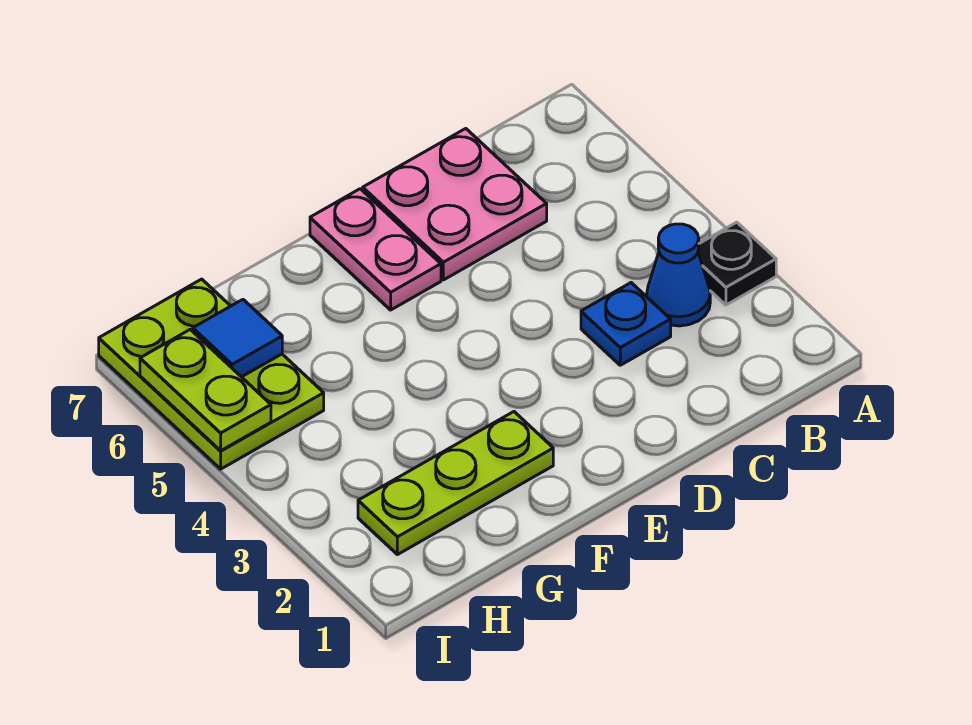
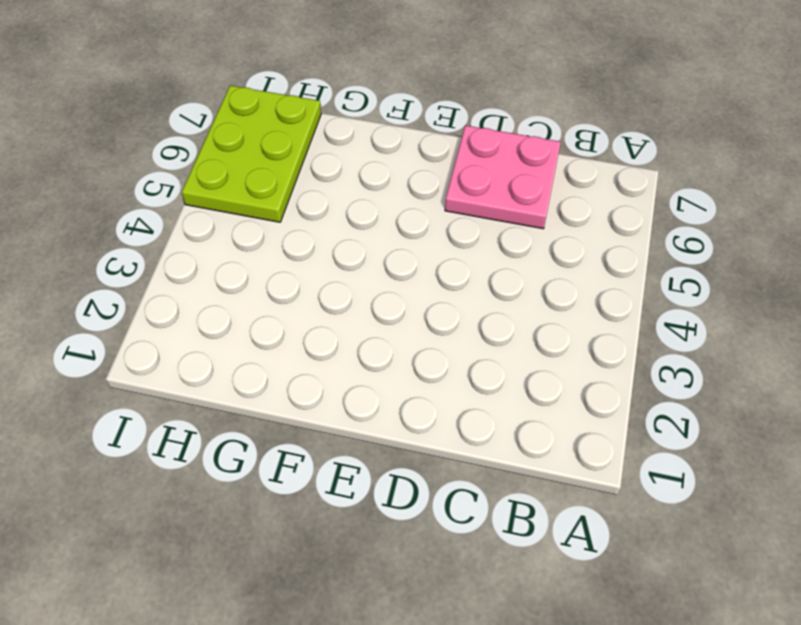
none -> black plate A3 level 1
none -> blue cone B3 level 1

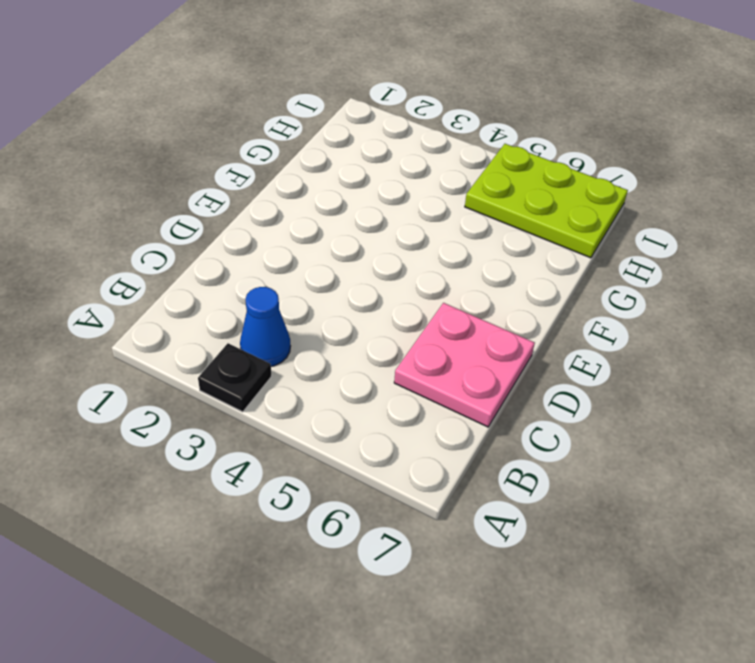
none -> blue plate C3 level 1
none -> pink plate E6:E7 level 1

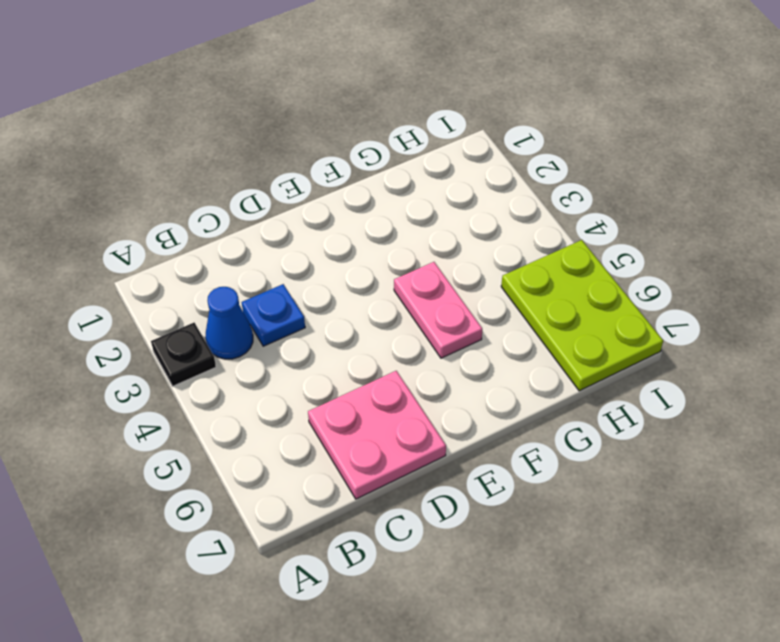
pink plate F4:F5 level 1 -> pink plate E6:E7 level 1
none -> lime plate F2:H2 level 1
none -> blue tile H6 level 2

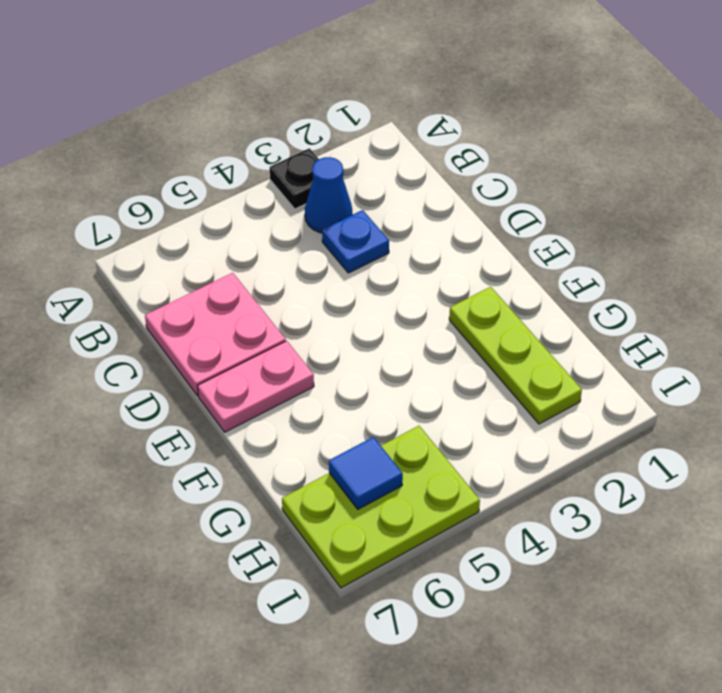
none -> lime plate I5:I6 level 2

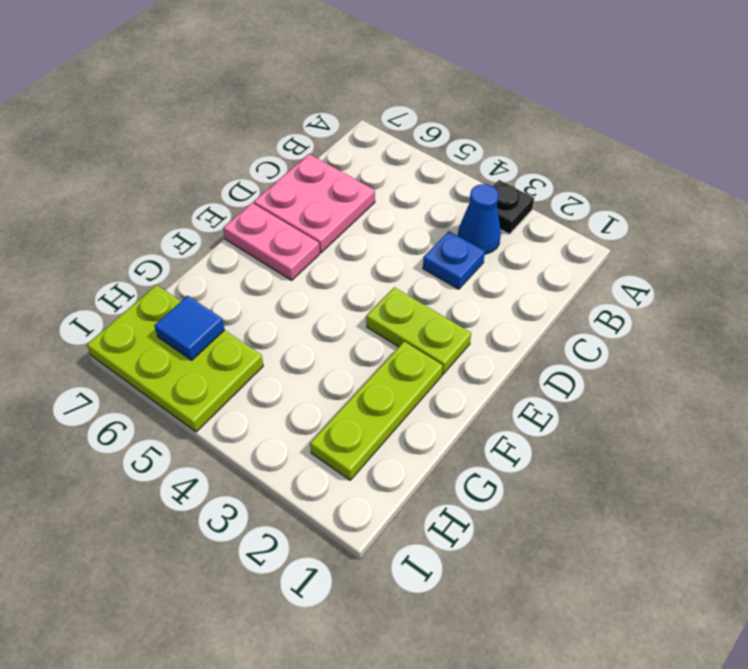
lime plate E2:E3 level 1 -> lime plate I5:I6 level 2

